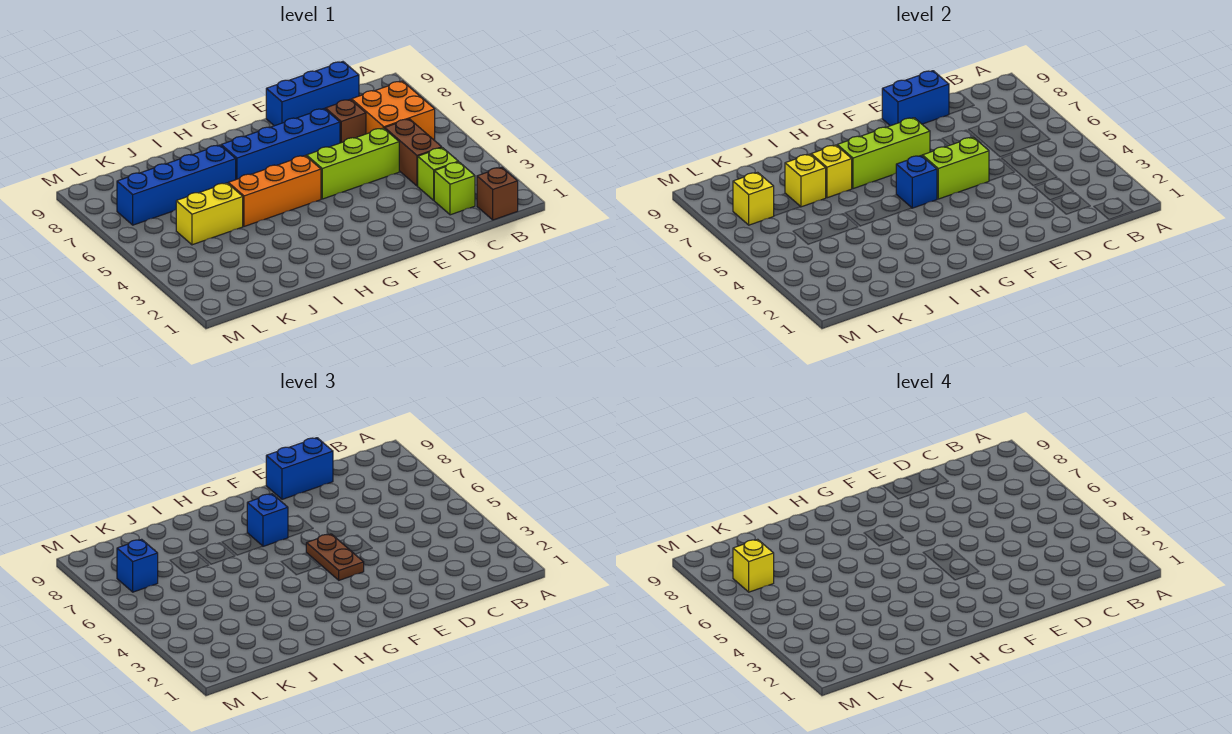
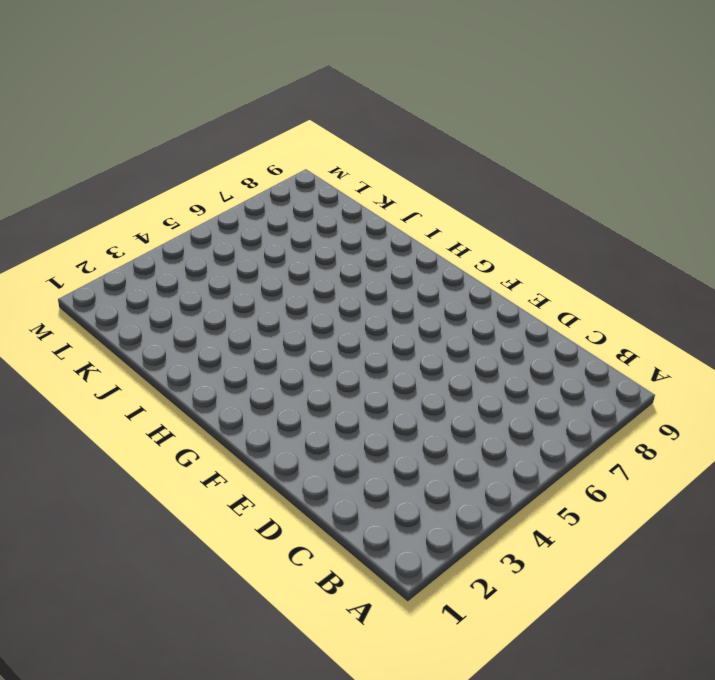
none -> brown brick B1 level 1
none -> orange brick B6:C7 level 1
none -> lime brick C2 level 1

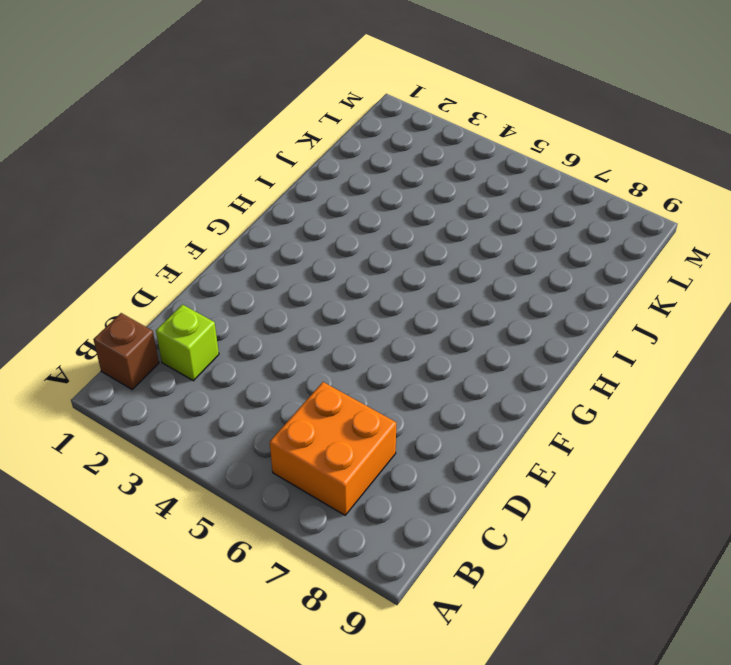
none -> lime brick C3 level 1
none -> brown brick C4:C5 level 1
none -> blue brick C9:E9 level 1

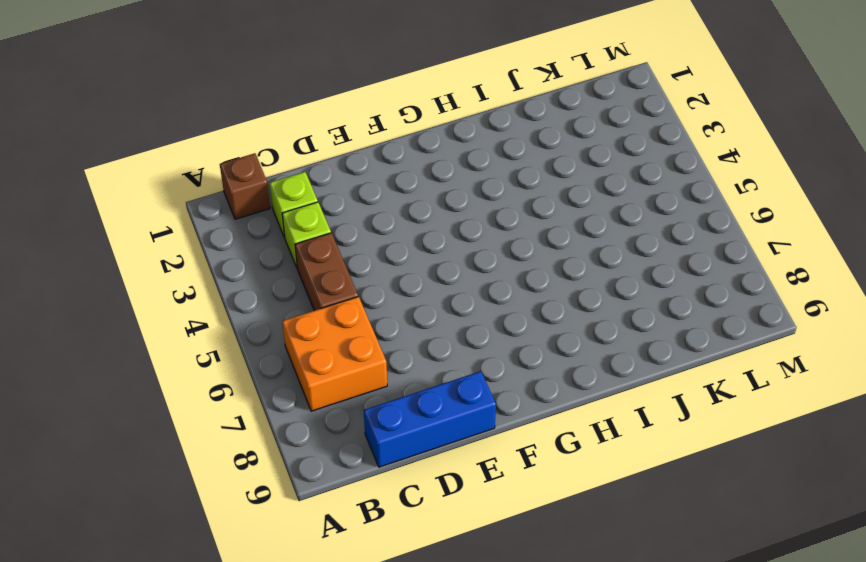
none -> lime brick D5:F5 level 1
none -> brown brick D7 level 1
none -> blue brick E7:H7 level 1

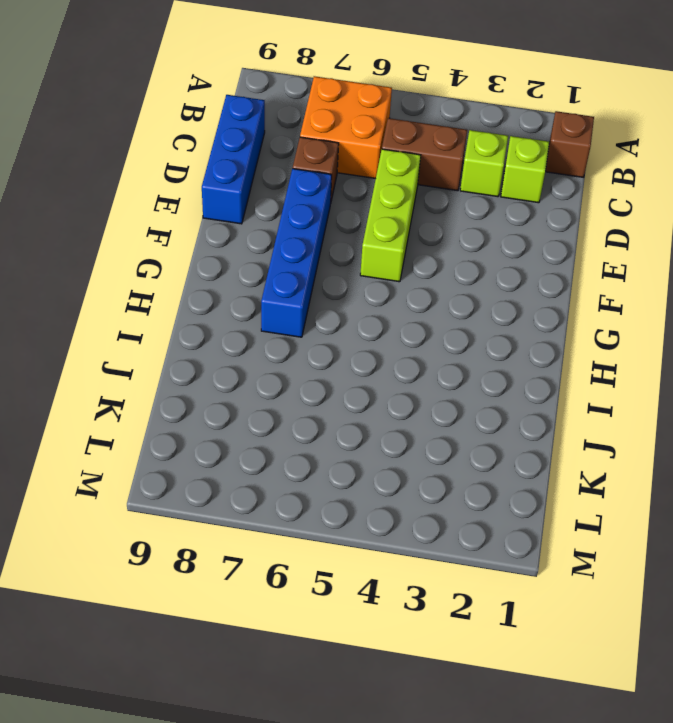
none -> orange brick G5:I5 level 1
none -> blue brick I7:L7 level 1
none -> yellow brick J5:K5 level 1

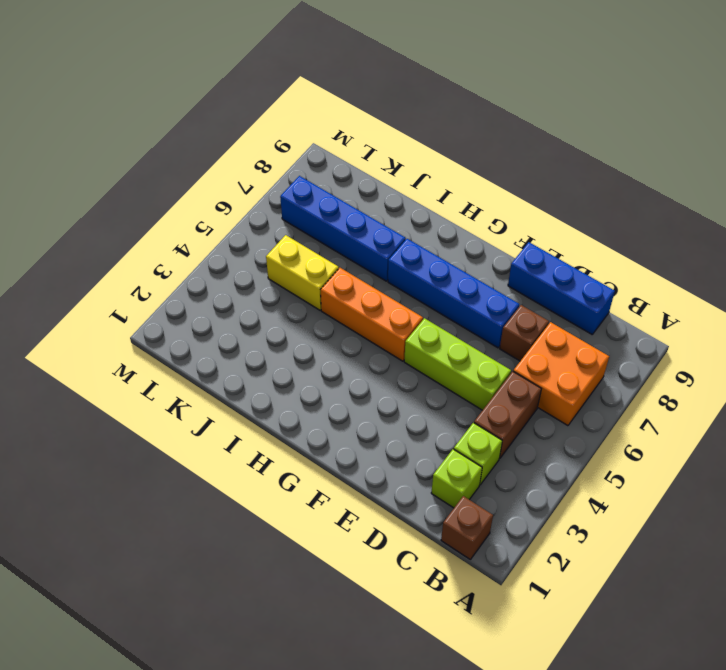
none -> blue brick D9:E9 level 2
none -> lime brick E5:F5 level 2
none -> lime brick F7:H7 level 2

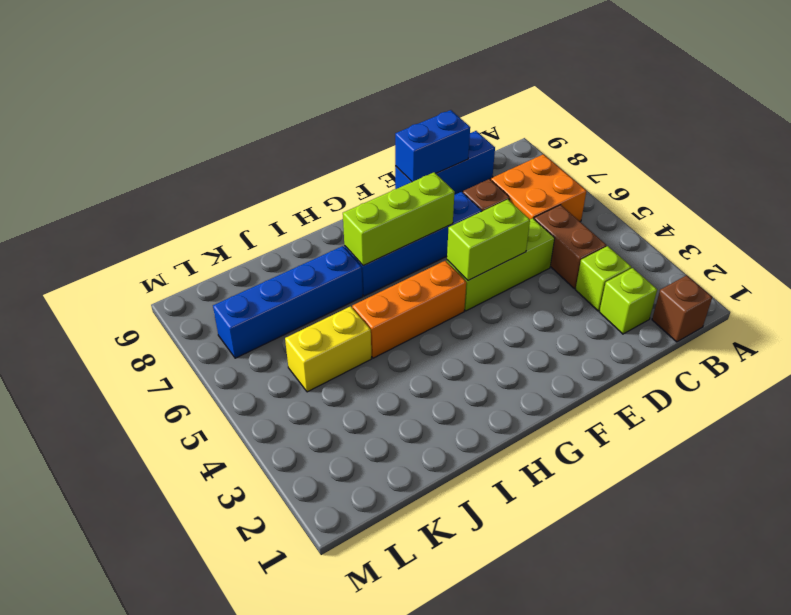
none -> blue brick G5 level 2
none -> yellow brick I7 level 2
none -> yellow brick J7 level 2

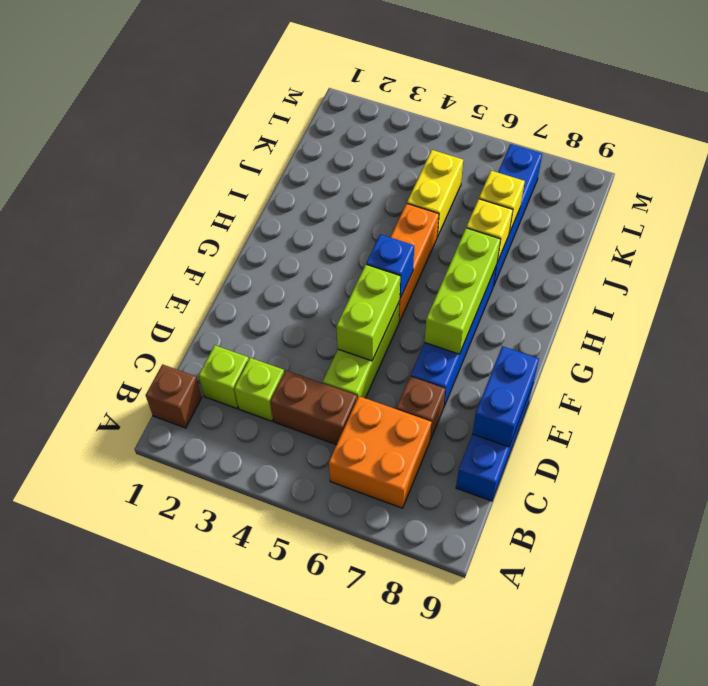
none -> yellow brick L7 level 2
none -> blue brick D9:E9 level 3
none -> brown plate F4:F5 level 3

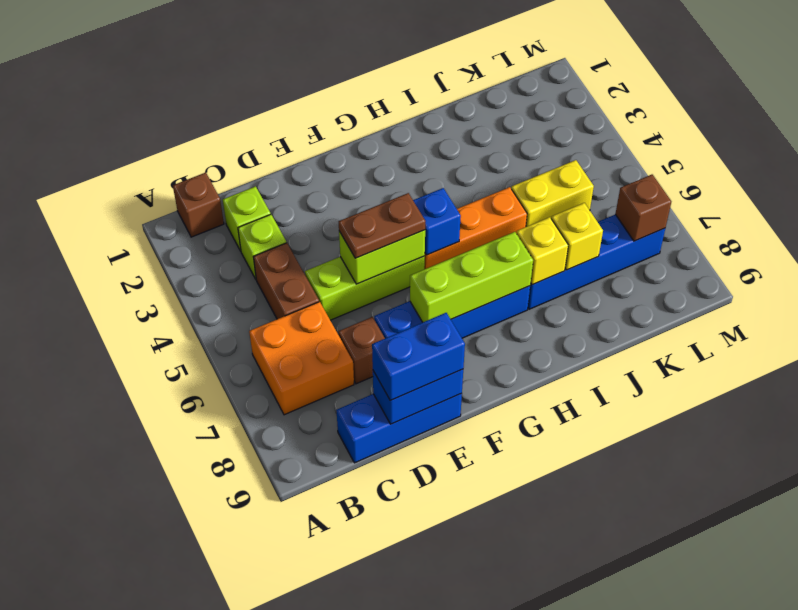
brown plate E5:F5 level 3 -> brown plate F4:F5 level 3
brown brick L7 level 2 -> yellow brick L7 level 2
none -> blue brick G7 level 3
none -> blue brick L7 level 3
none -> yellow brick L7 level 4

